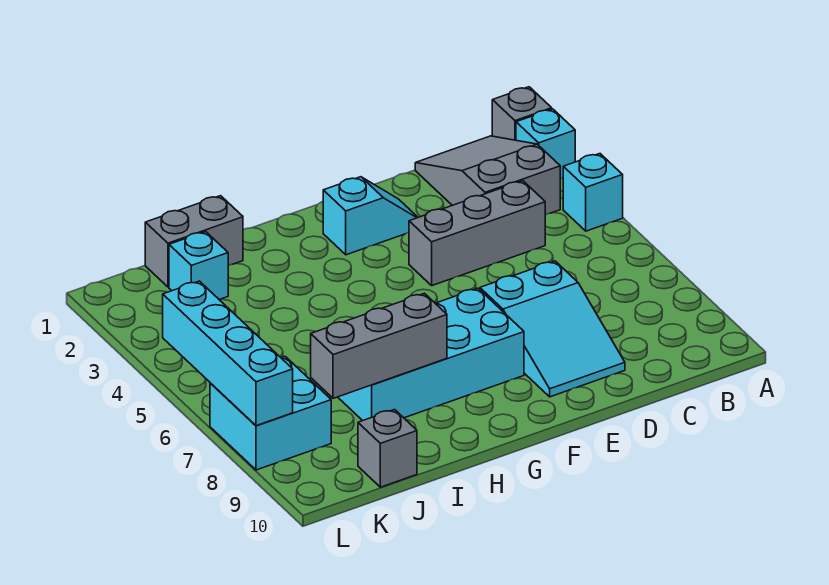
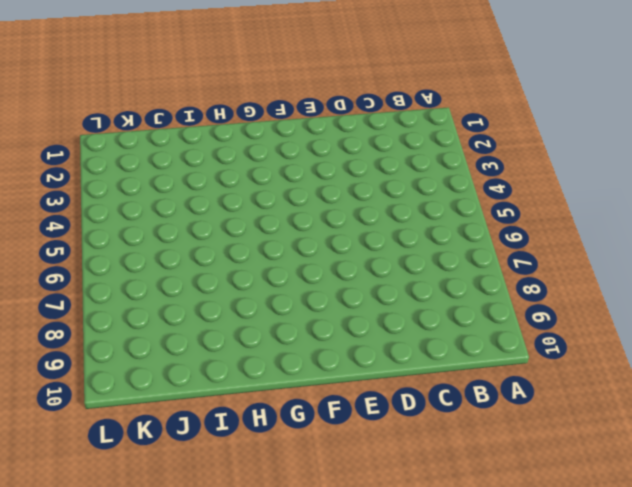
none -> grey brick A1 level 1
none -> cyan brick A2 level 1
none -> cyan brick A4 level 1

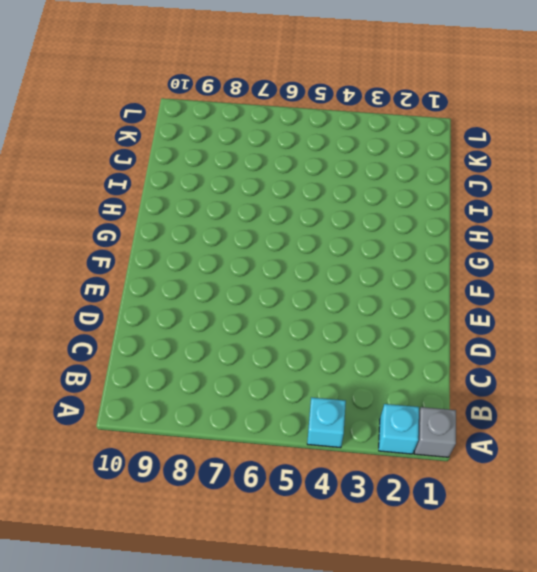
none -> grey slope B1:C3 level 1 top 3
none -> grey brick C4:E4 level 1
none -> cyan slope D7:E9 level 1 top 7

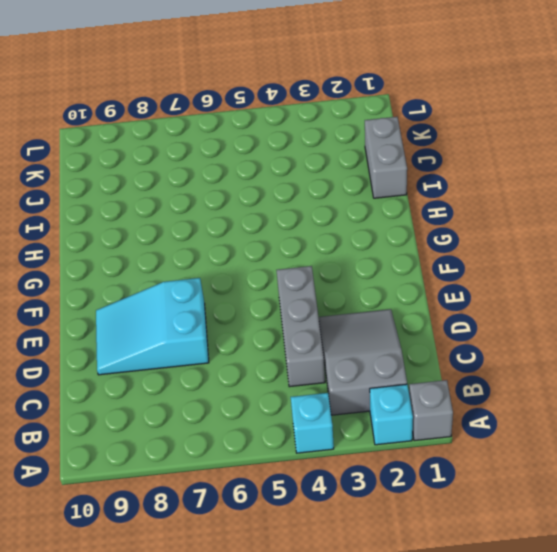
grey slope B2:D3 level 1 top B -> grey slope B1:C3 level 1 top 3
none -> cyan slope E2:F2 level 1 top F
none -> cyan brick F7:I8 level 1
none -> cyan brick J2 level 1

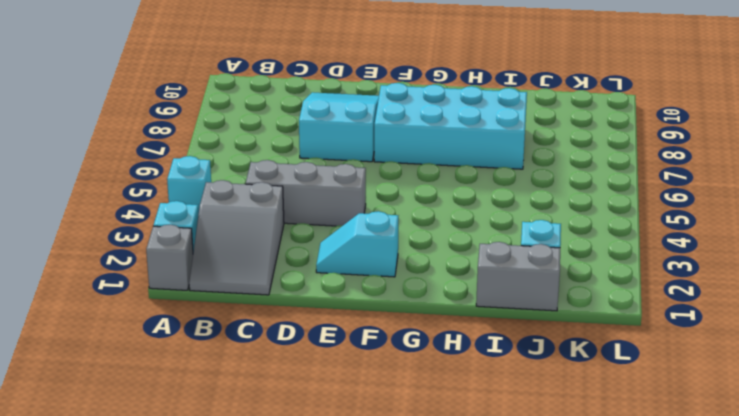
none -> grey brick J10 level 1
none -> cyan brick K7:L8 level 1
none -> grey brick H8:J8 level 2

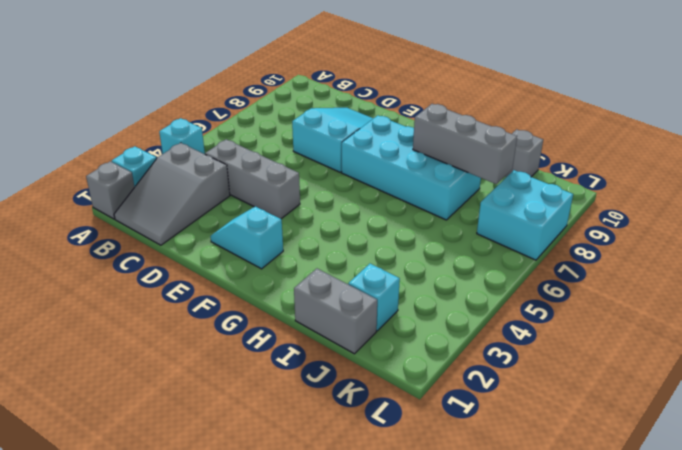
none -> cyan brick L5:L8 level 2

